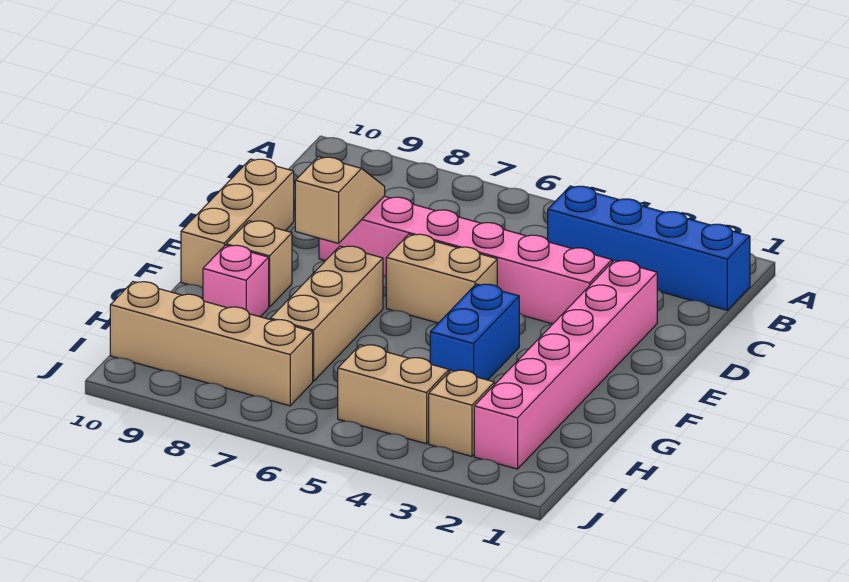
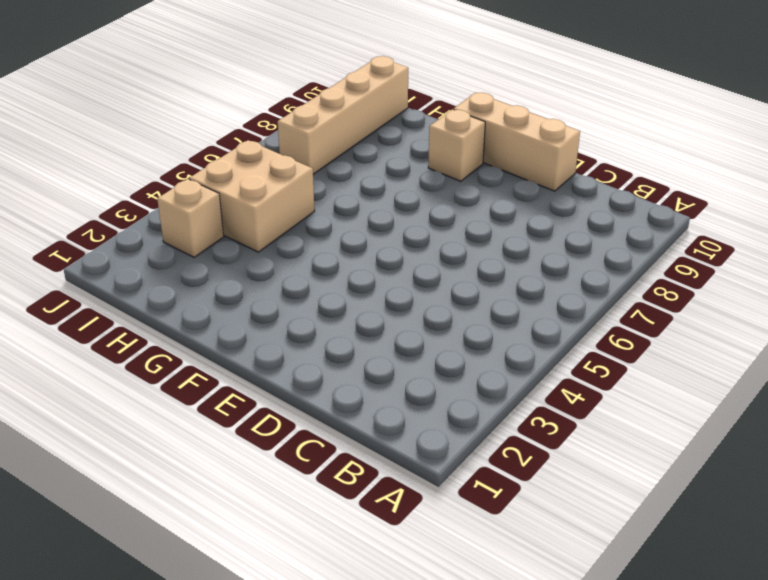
tan brick H4:I5 level 1 -> tan brick I4:I5 level 1
none -> blue brick B1:B4 level 1
none -> pink brick D2:I2 level 1
none -> pink brick D3:D8 level 1

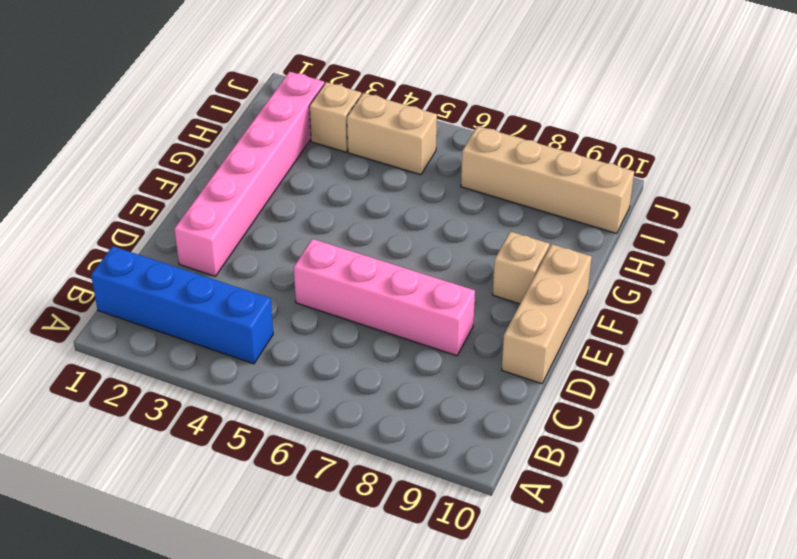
pink brick D5:D8 level 1 -> pink brick D3:D8 level 1
none -> tan brick E5:E6 level 1
none -> blue brick F4:G4 level 1
none -> tan brick F7:H7 level 1

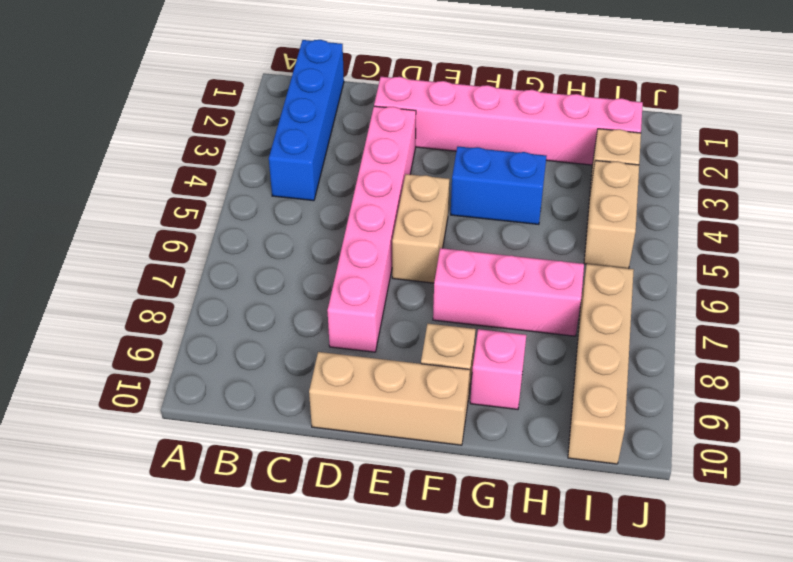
pink brick F7:H7 level 1 -> tan brick F7:H7 level 1
none -> tan slope D8:E8 level 2 top E

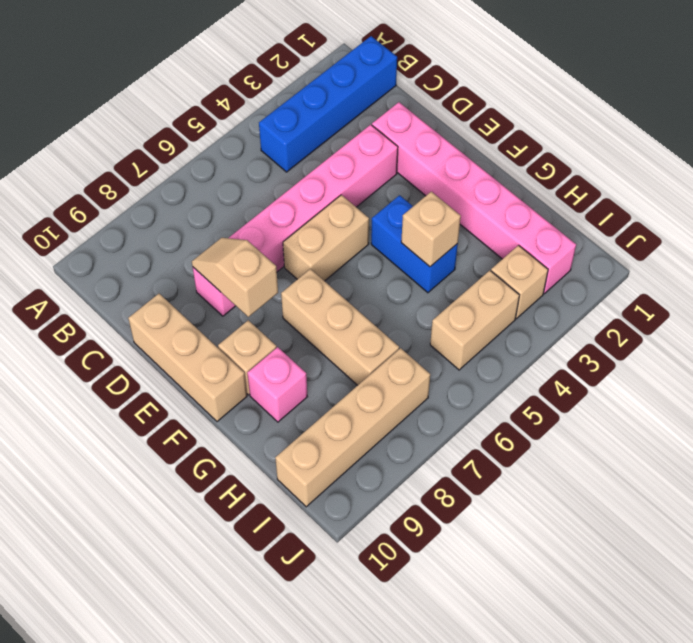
tan brick G4 level 2 -> none

